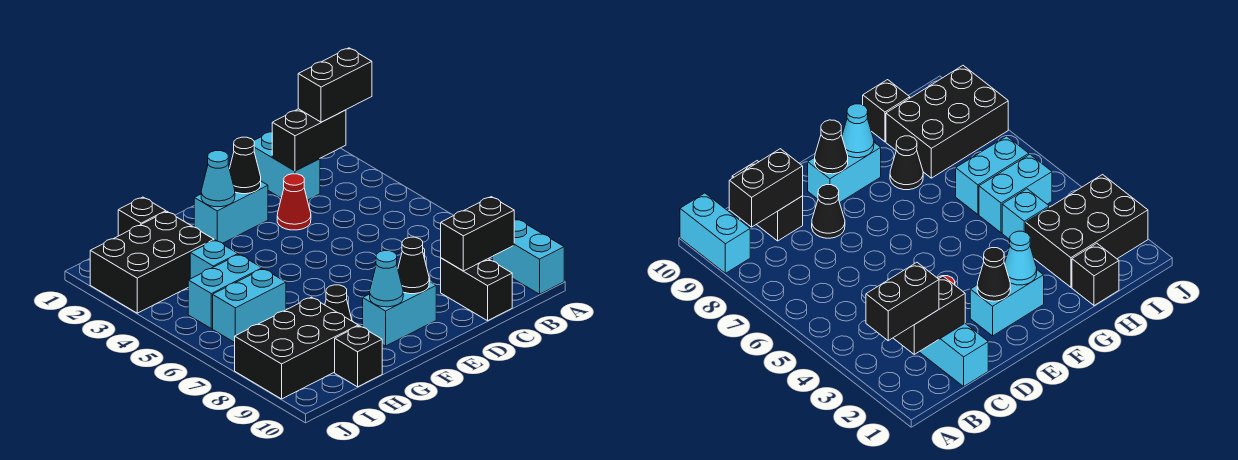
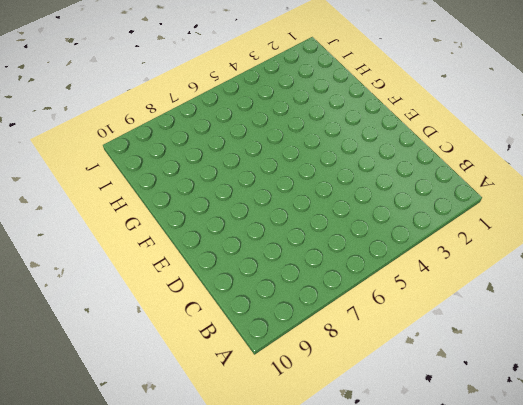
none -> cyan brick A9:A10 level 1
none -> cyan brick C1:C2 level 1
none -> black brick C9:C10 level 1

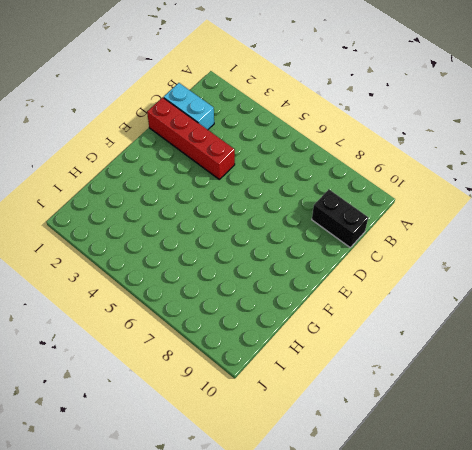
red brick D1:D4 level 1 -> red cone D3 level 1
none -> cyan brick A9:A10 level 1
none -> black cone D8 level 1
none -> cyan brick E2:F2 level 1

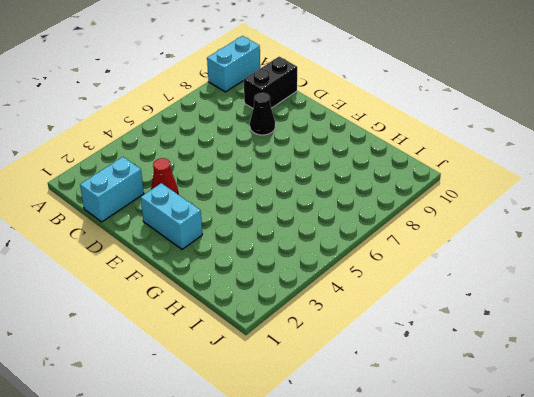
none -> cyan brick E9:F9 level 1
none -> black cone G8 level 1
none -> black brick H1 level 1

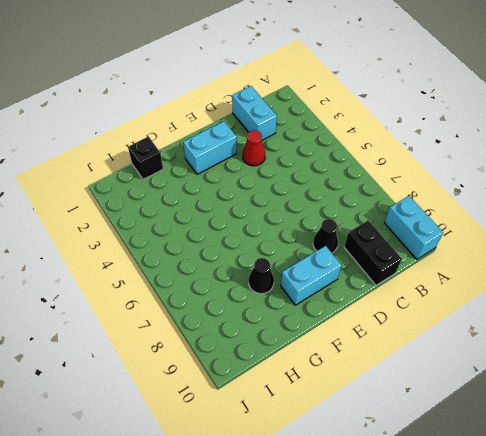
none -> black brick H2:J3 level 1
none -> cyan brick H4 level 1
none -> cyan brick H5:I5 level 1

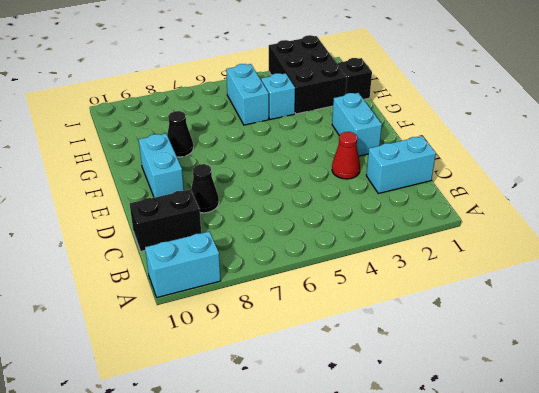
none -> cyan brick H6:I6 level 1
none -> black brick H8:J9 level 1
none -> black brick H10 level 1

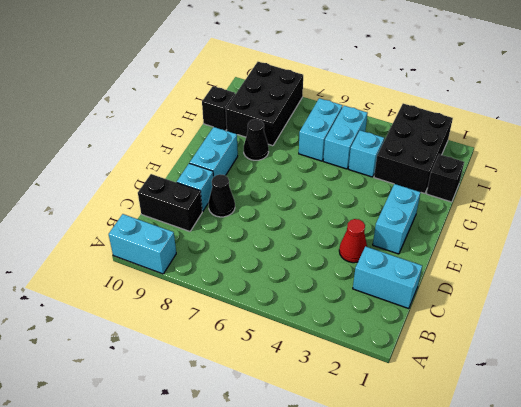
cyan brick D9 level 1 -> none
none -> black brick B2:C2 level 2
none -> black brick B9:C9 level 2
none -> black cone E2 level 2

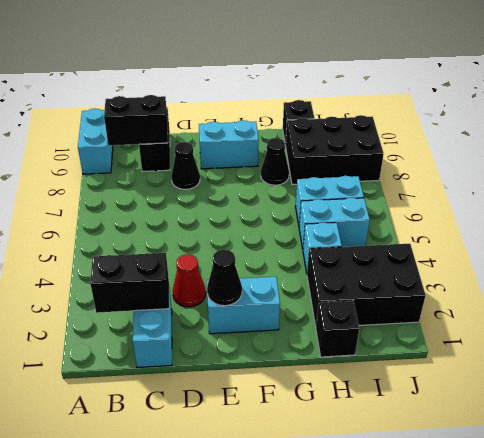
none -> black cone E9 level 2
none -> cyan cone F2 level 2
none -> cyan cone F9 level 2

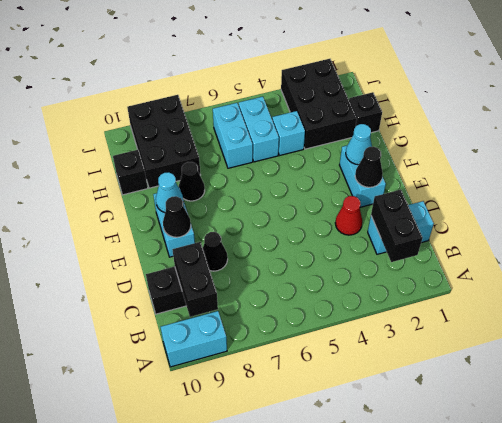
none -> black brick A2:B2 level 3

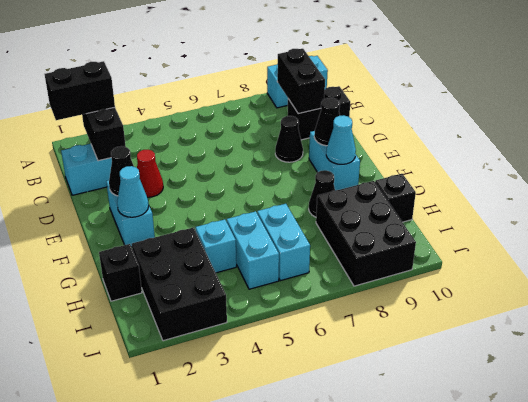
black brick B1:B2 level 3 -> black brick A2:B2 level 3

